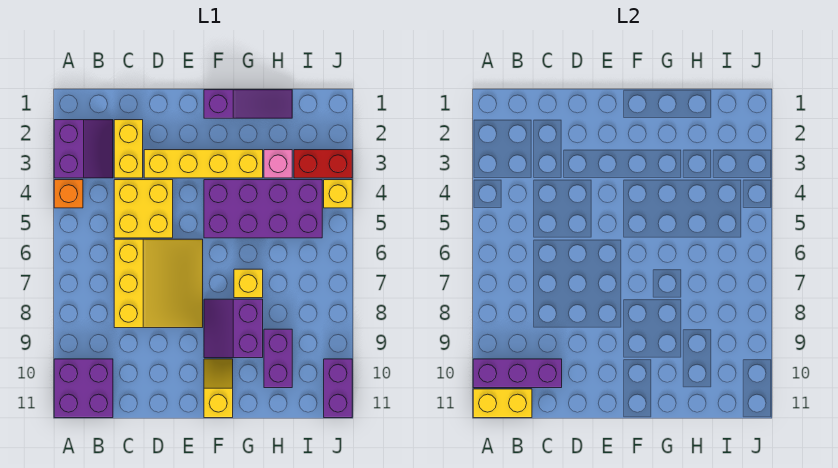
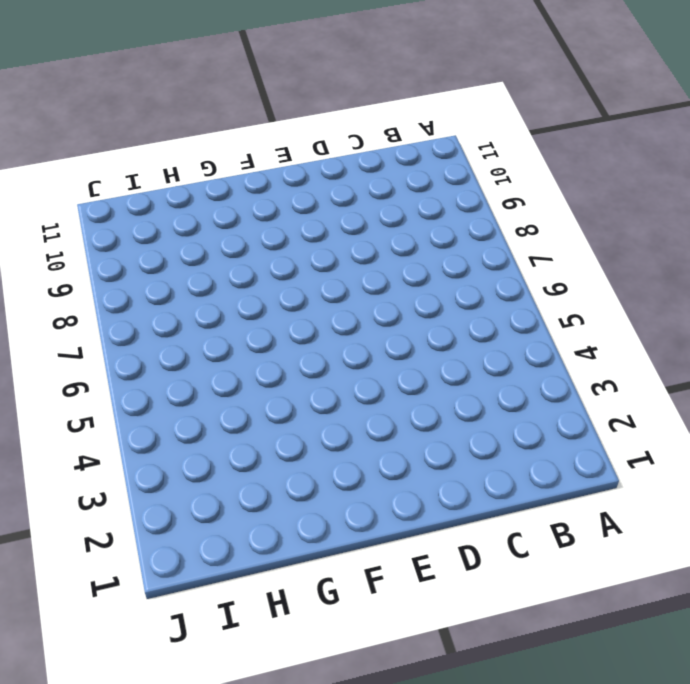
none -> purple slope A2:B3 level 1 top A
none -> orange brick A4 level 1
none -> purple brick A10:B11 level 1

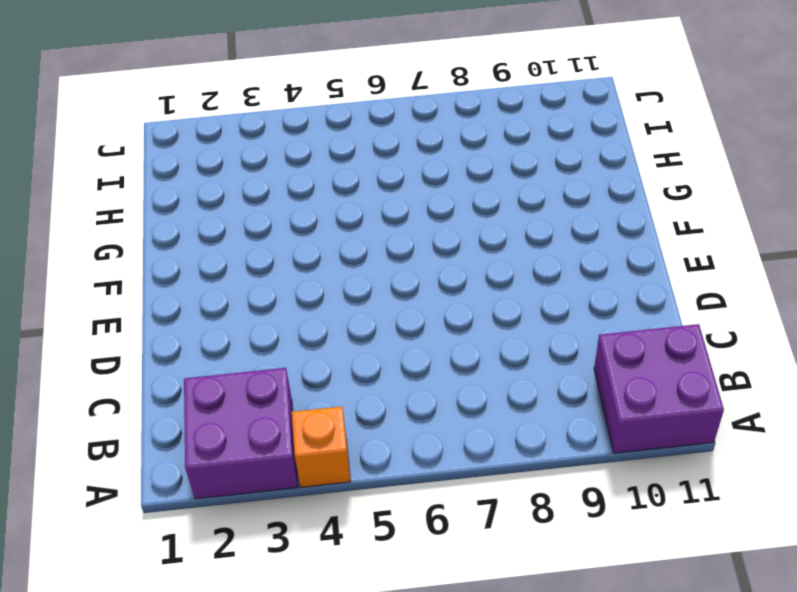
purple brick A2:B3 level 1 -> purple slope A2:B3 level 1 top A
none -> yellow brick C2:C3 level 1
none -> yellow brick C4:D5 level 1
none -> yellow slope C6:E8 level 1 top C

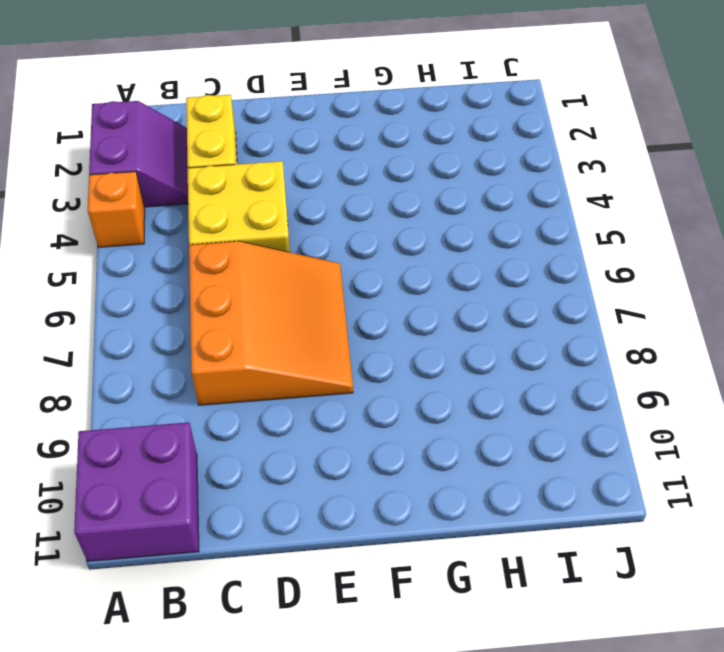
orange slope C6:E8 level 1 top C -> yellow slope C6:E8 level 1 top C
none -> yellow brick D3:G3 level 1
none -> purple slope F1:H1 level 1 top F
none -> purple brick F4:I5 level 1

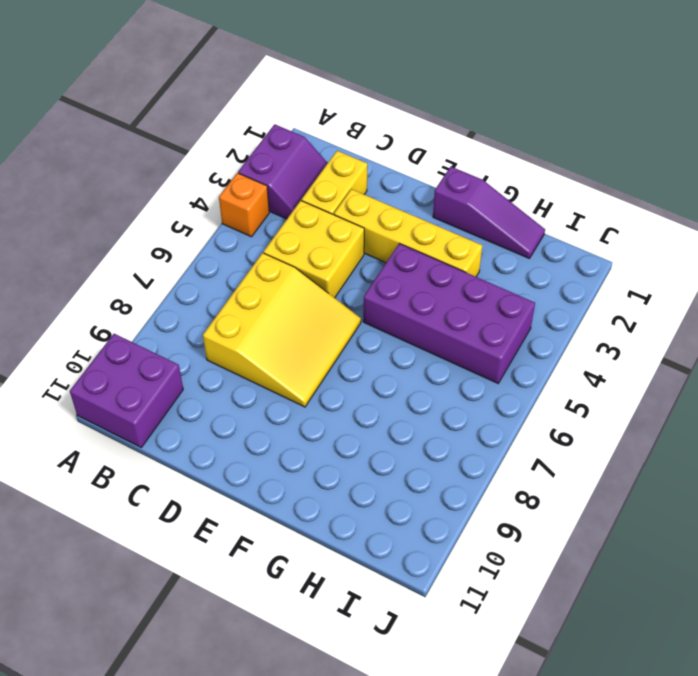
none -> purple slope F8:G9 level 1 top G
none -> yellow slope F10:F11 level 1 top 11
none -> yellow brick G7 level 1

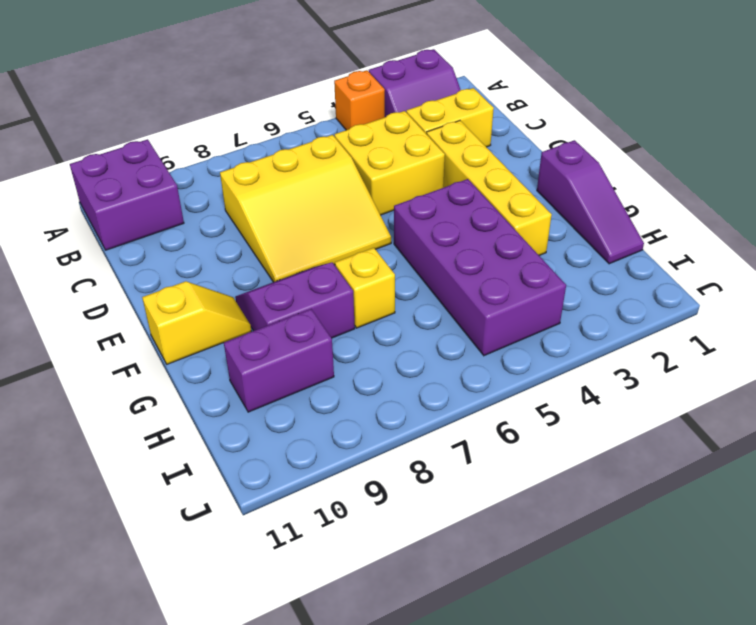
none -> pink brick H3 level 1
none -> red brick I3:J3 level 1
none -> yellow brick J4 level 1

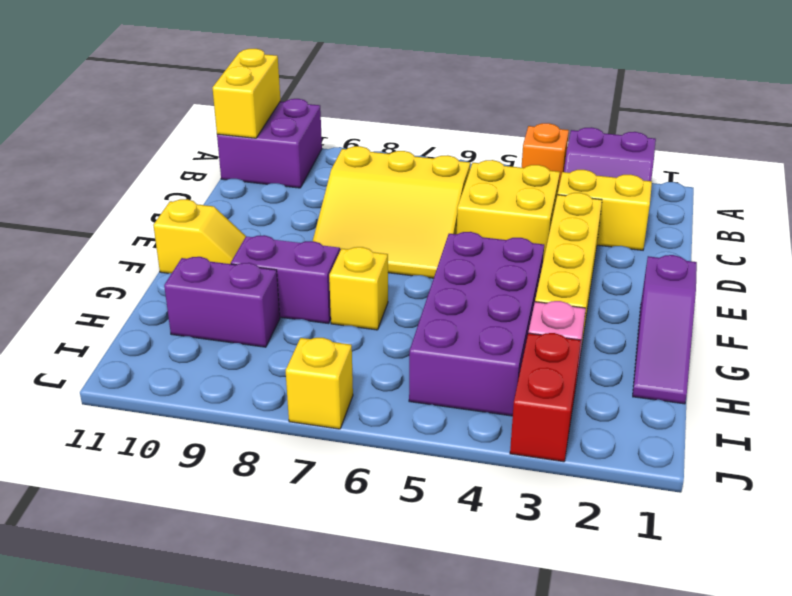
yellow brick J7 level 1 -> yellow brick J4 level 1
none -> purple brick J10:J11 level 1
none -> purple brick A10:C10 level 2

